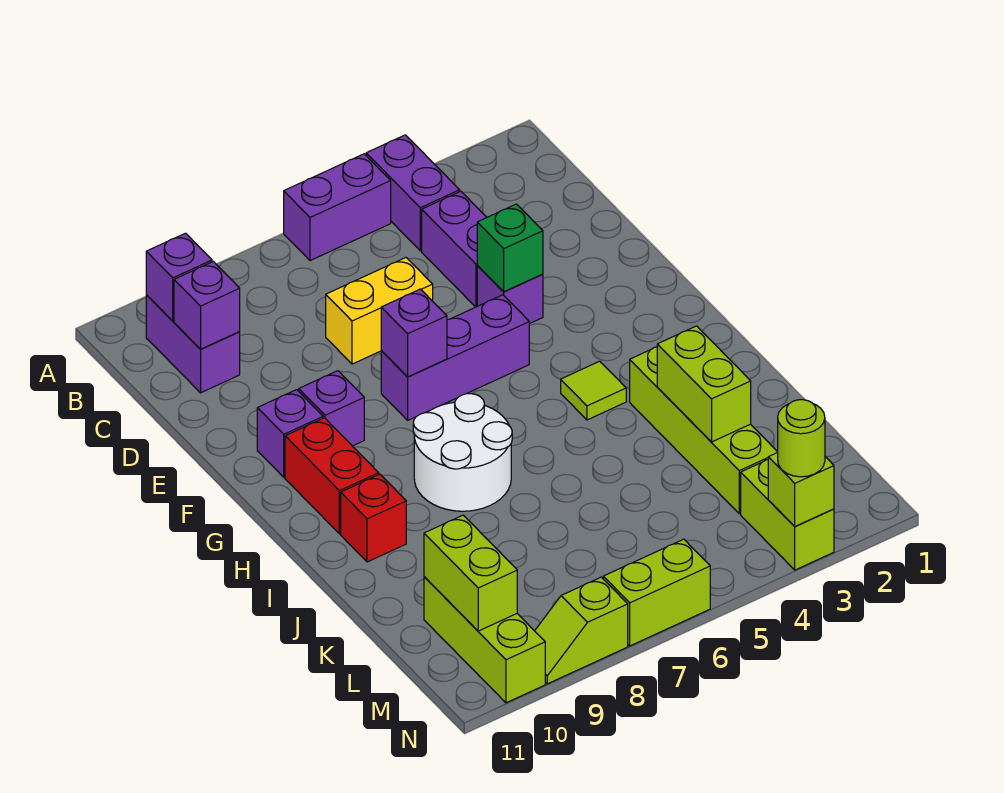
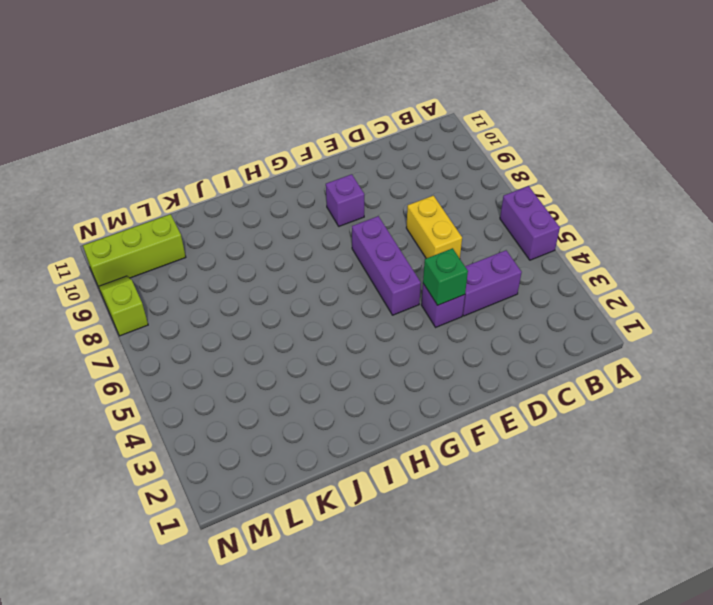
none -> purple brick A4:B4 level 1
none -> purple brick B10:C10 level 1
none -> purple brick F10 level 1

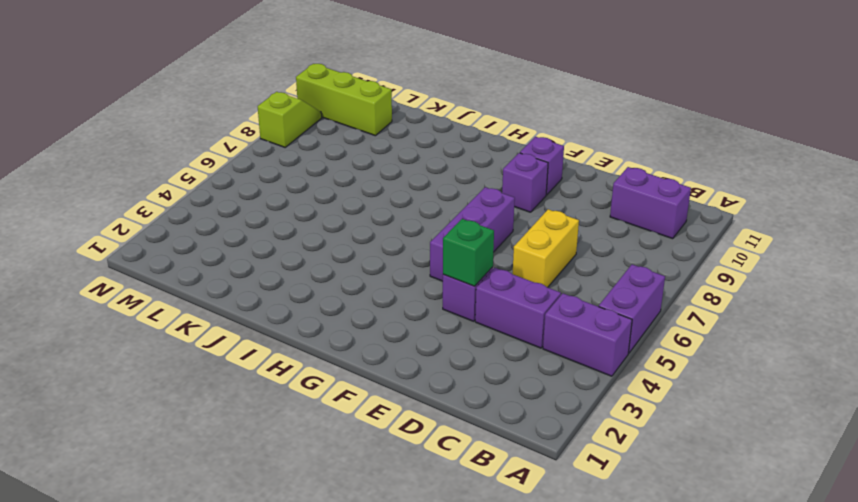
none -> red brick G10:H10 level 1
none -> lime tile H4 level 1
none -> white round brick H7:I8 level 1

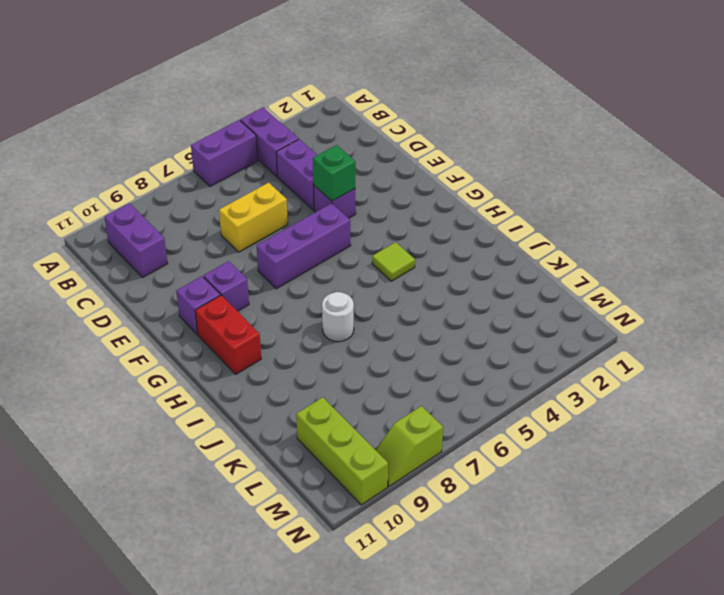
white round brick I7 level 1 -> white round brick H7:I8 level 1
none -> lime brick I3:L3 level 1
none -> red brick I10 level 1
none -> lime brick M3:N3 level 1

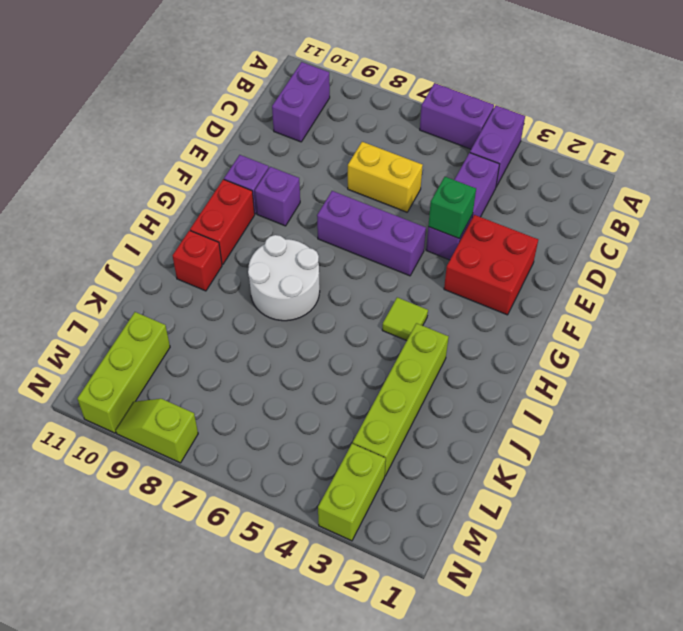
red brick E2:F3 level 1 -> none
none -> lime brick N6:N7 level 1
none -> purple brick B10 level 2
none -> purple brick C10 level 2

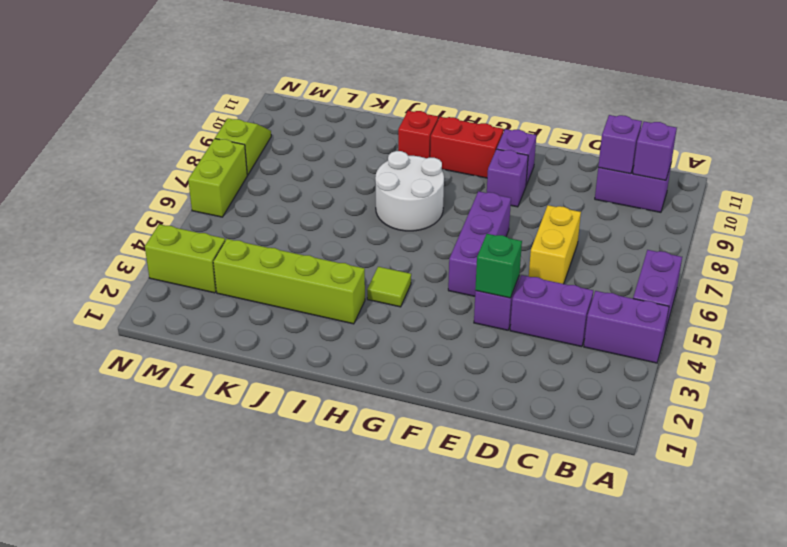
none -> lime brick L10:N10 level 1
none -> purple brick F7 level 2
none -> lime brick J3:K3 level 2

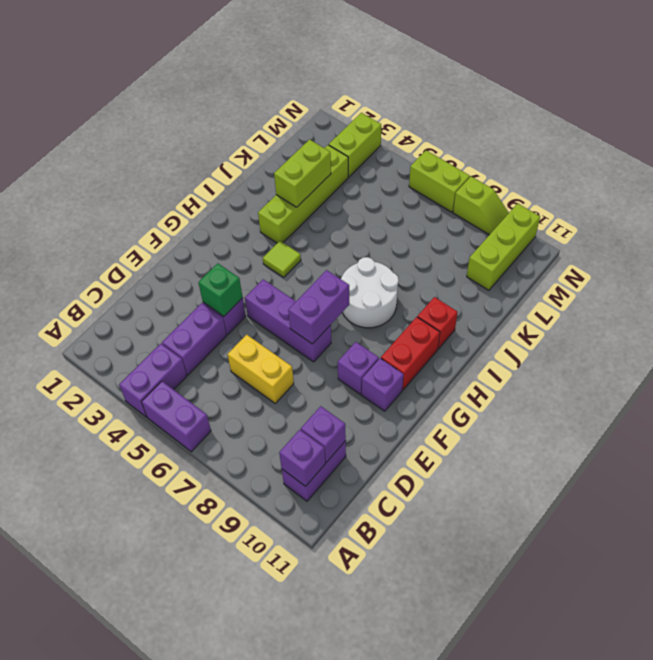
purple brick F7:G7 level 2 -> purple brick F7 level 2
none -> lime brick L10:M10 level 2
none -> lime brick N3 level 2
none -> lime round brick N3 level 3

